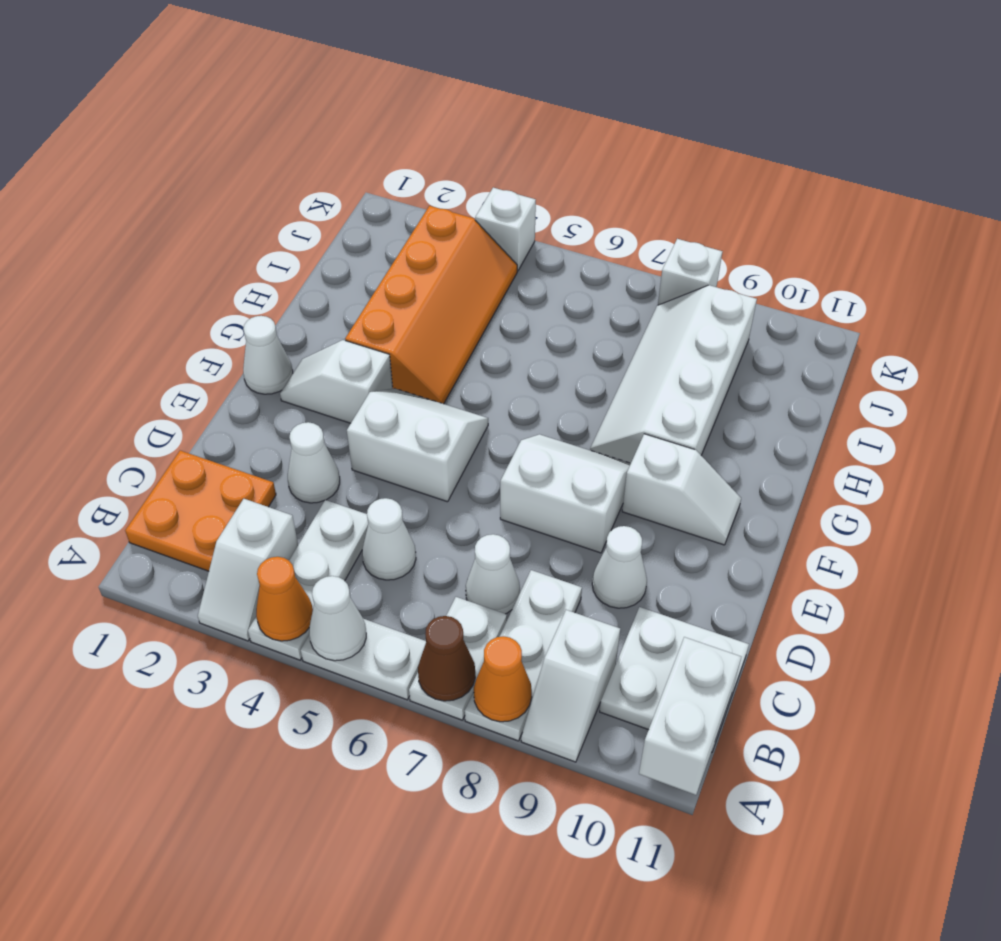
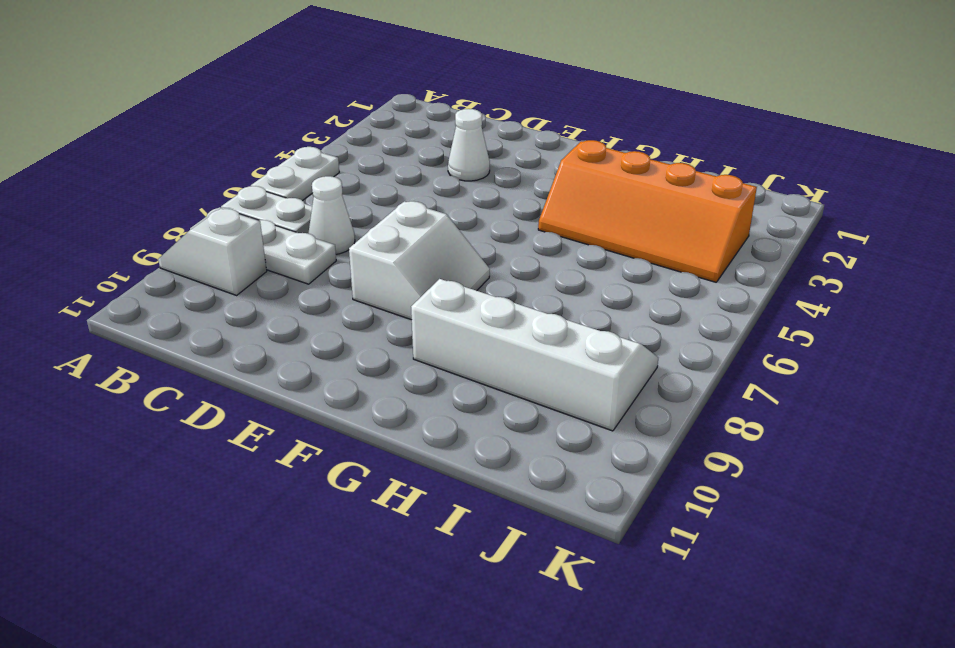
none -> white slope A3:B3 level 1 top B
none -> white plate A4:C4 level 1
none -> orange plate B1:C2 level 1

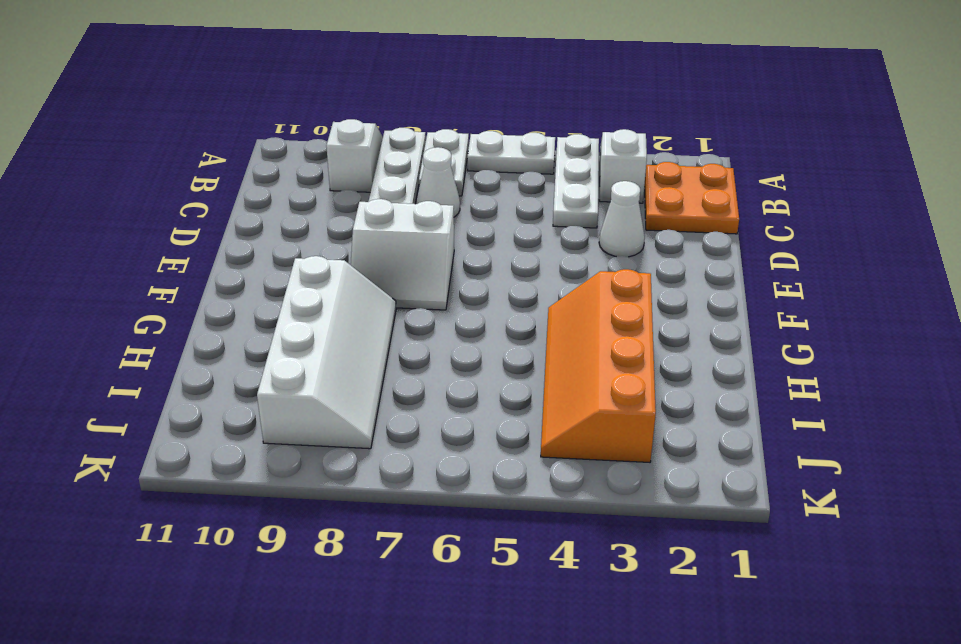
none -> white plate B10:C11 level 1
none -> white cone C5 level 1
none -> white cone D9 level 1

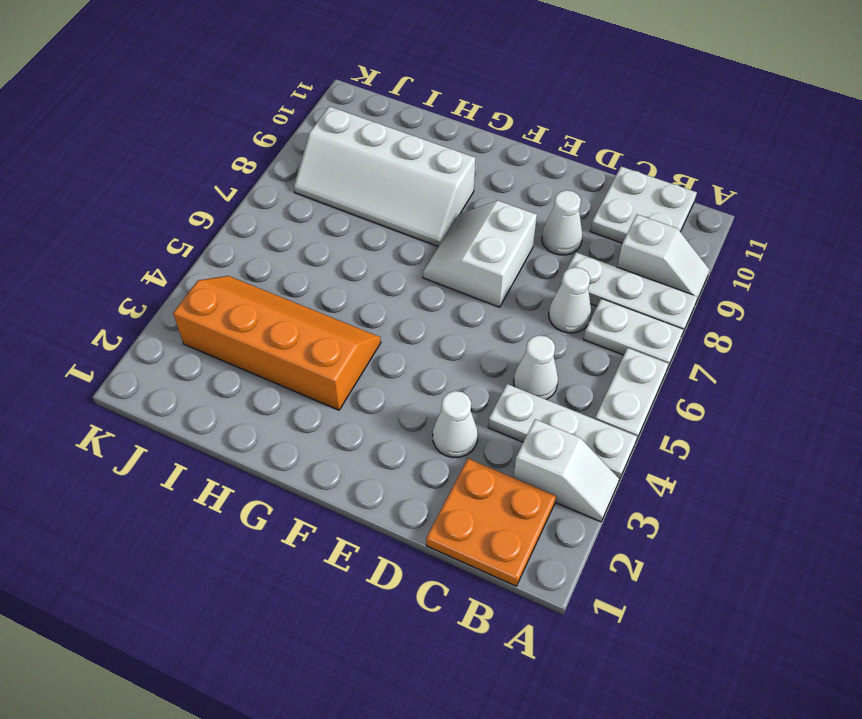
none -> white slope E4:F5 level 1 top E
none -> white cone F1 level 1
none -> white slope F2:F3 level 1 top 3

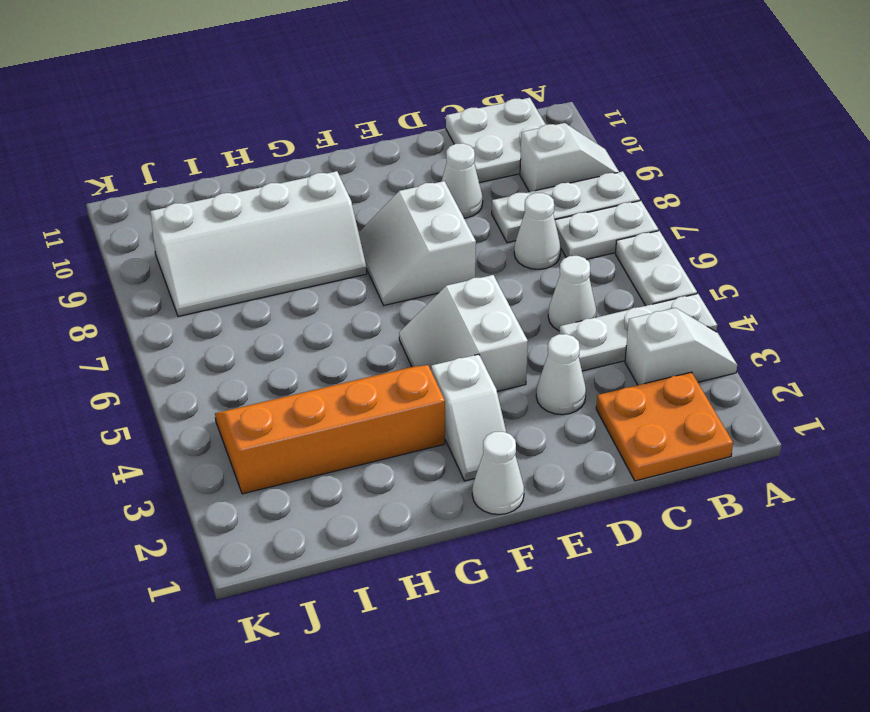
none -> white slope F9:F10 level 1 top 9
none -> white brick K4 level 1
none -> white brick K8 level 1

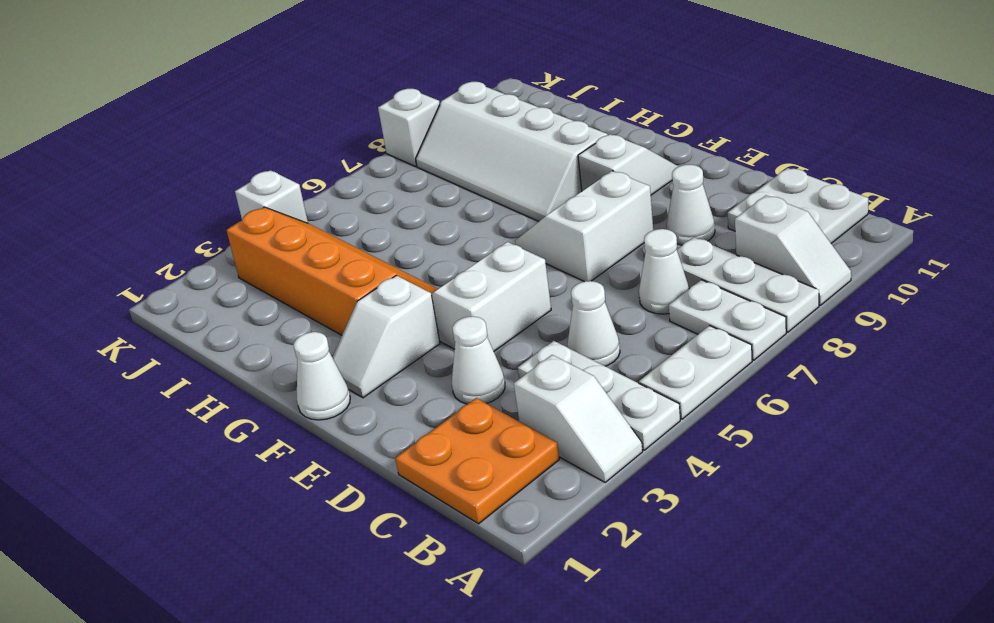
none -> orange cone A4 level 2
none -> white cone A5 level 2
none -> brown cone A7 level 2

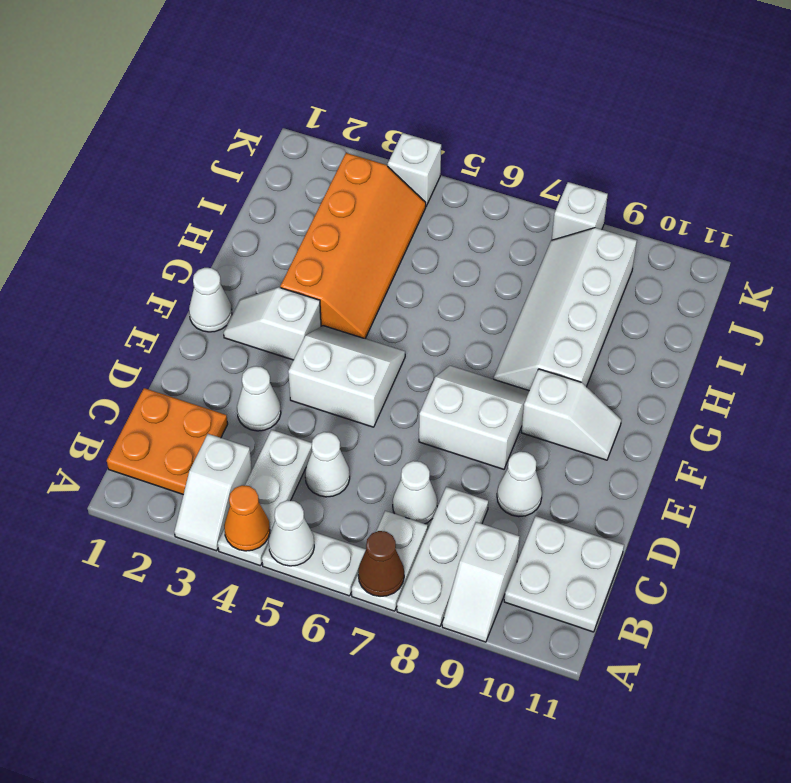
none -> orange cone A8 level 2
none -> white brick A11:B11 level 2

